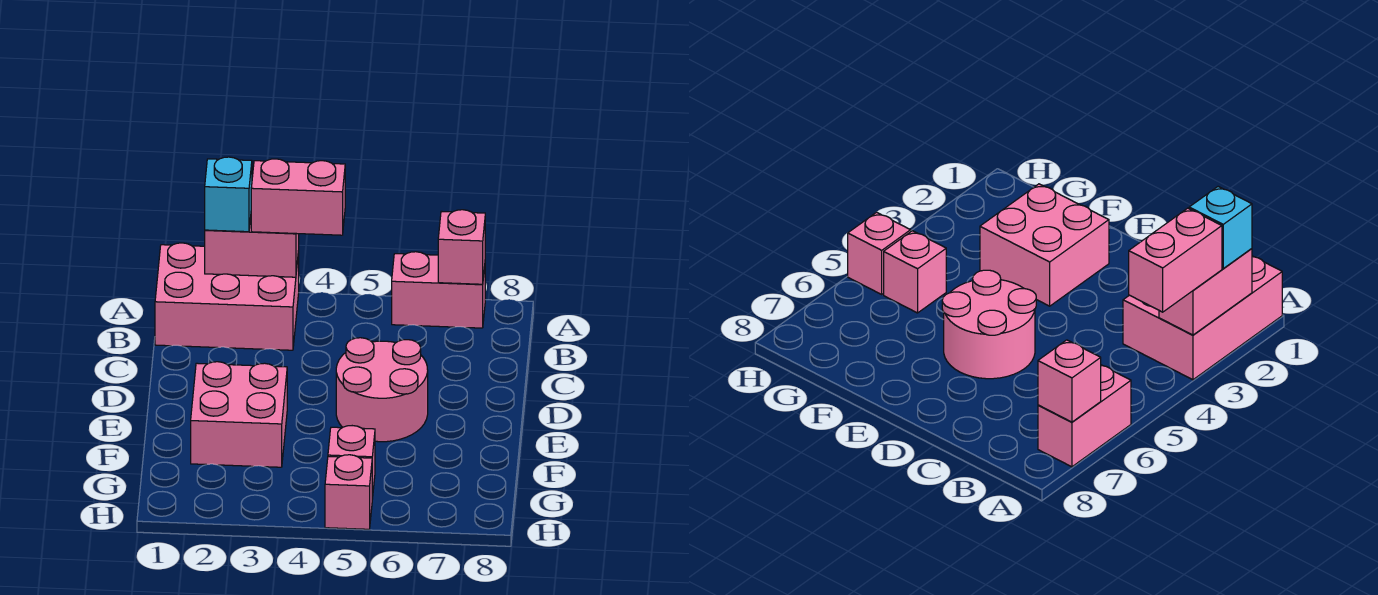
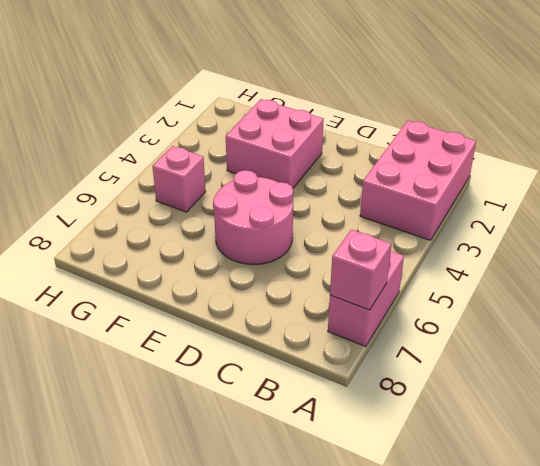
none -> pink brick H5 level 1
none -> pink brick A2:A3 level 2

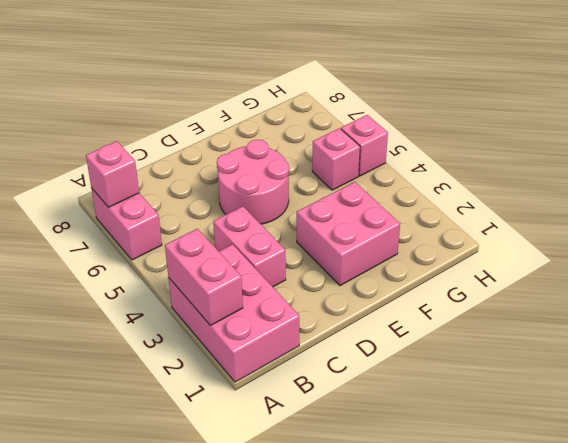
pink brick C3:C4 level 1 -> pink brick A3:A4 level 3
none -> cyan brick A2 level 3

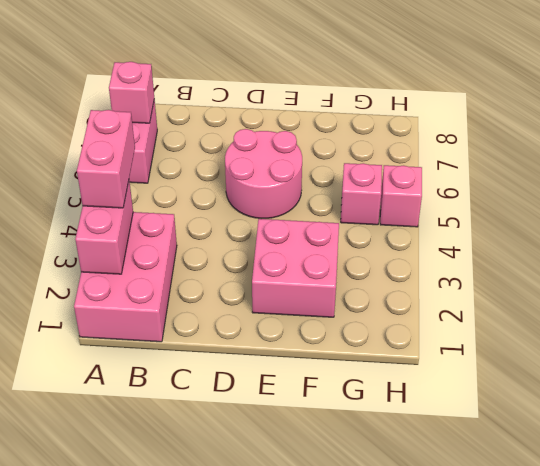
none -> cyan brick A2 level 3

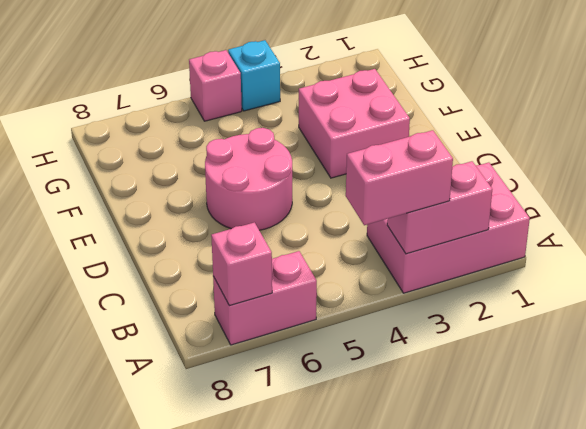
cyan brick H4 level 1 -> cyan brick A2 level 3
none -> pink brick G5 level 1

